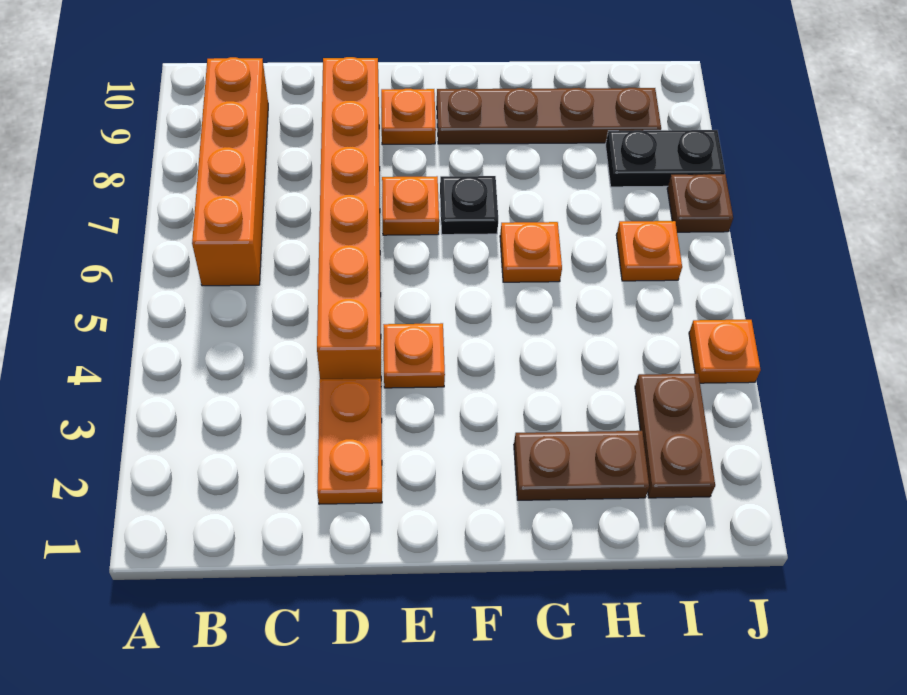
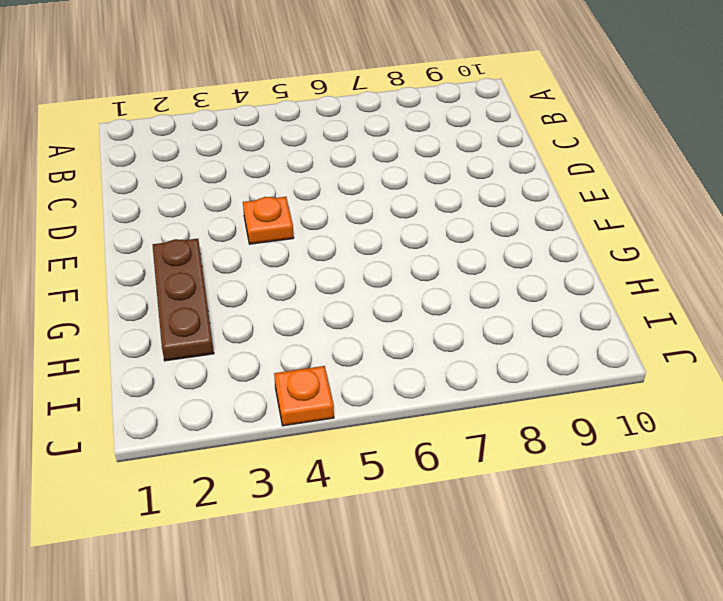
brown plate F2:H2 level 1 -> brown plate G2:H2 level 1
none -> orange brick B6:B9 level 1
none -> orange plate D2:D3 level 1
none -> orange brick D4:D9 level 1

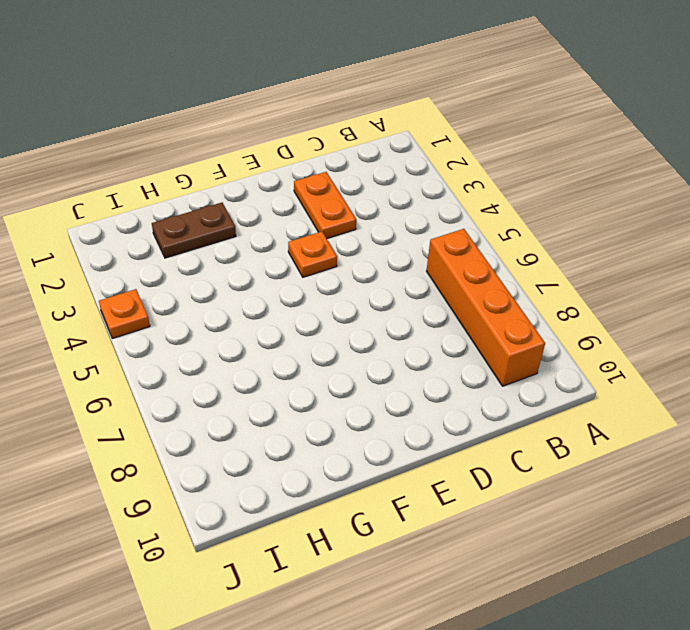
none -> orange brick D4:D9 level 1
none -> orange plate E7 level 1
none -> orange plate E9 level 1

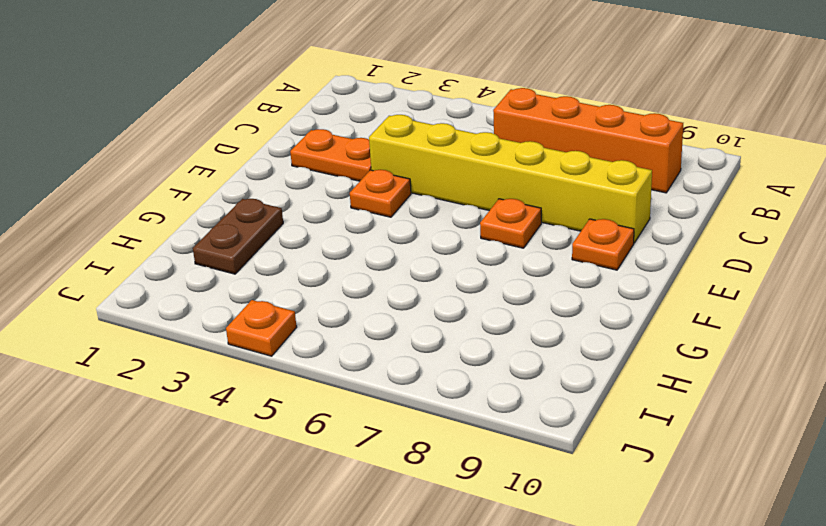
yellow brick D4:D9 level 1 -> orange brick D4:D9 level 1
none -> black plate F7 level 1
none -> brown plate F9:I9 level 1
none -> orange plate G6 level 1

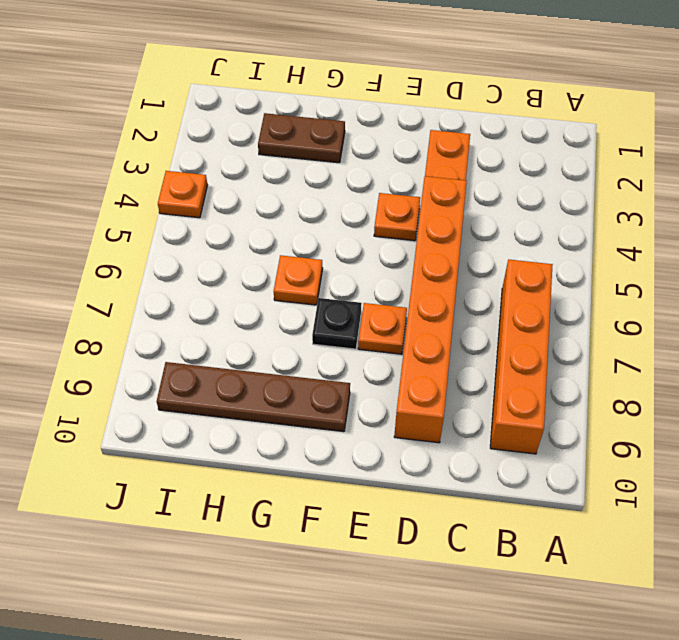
none -> orange plate E9 level 1
none -> brown plate I2:I3 level 1
none -> orange plate I6 level 1

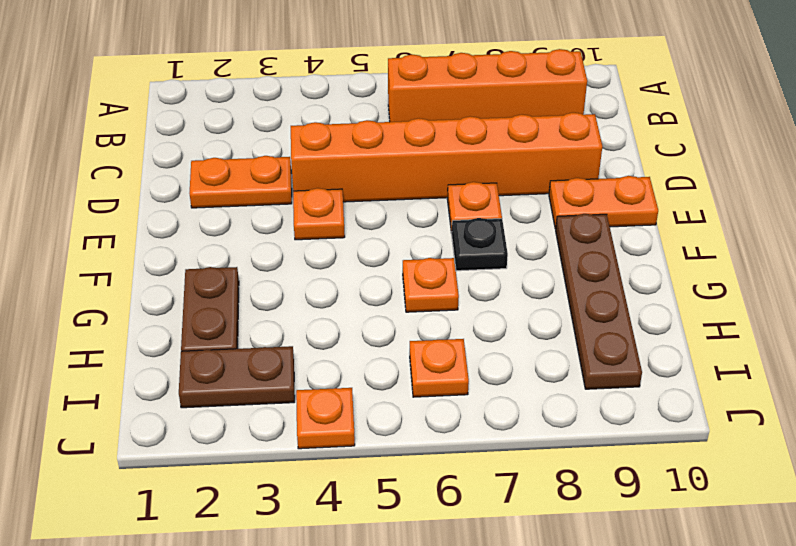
orange plate E9:E10 level 1 -> orange plate E9 level 1
none -> black plate I8:J8 level 1
none -> brown plate J7 level 1

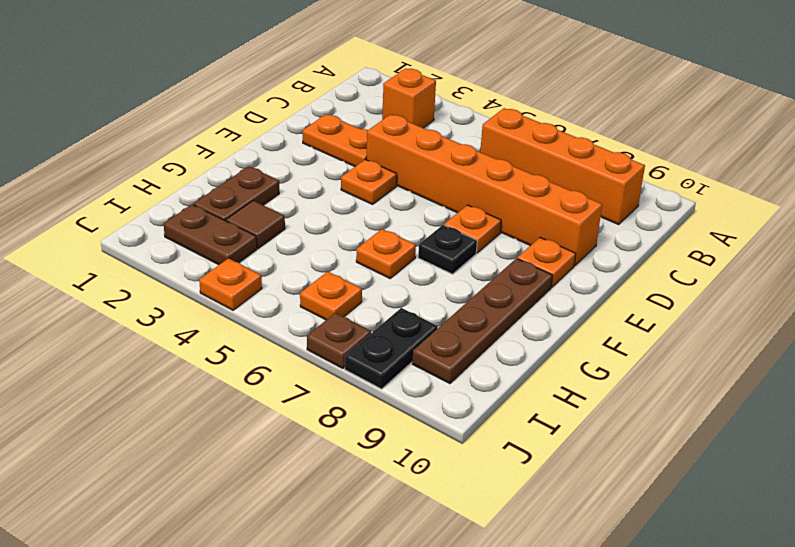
orange brick B3 level 1 -> none
brown tile H3 level 1 -> none

